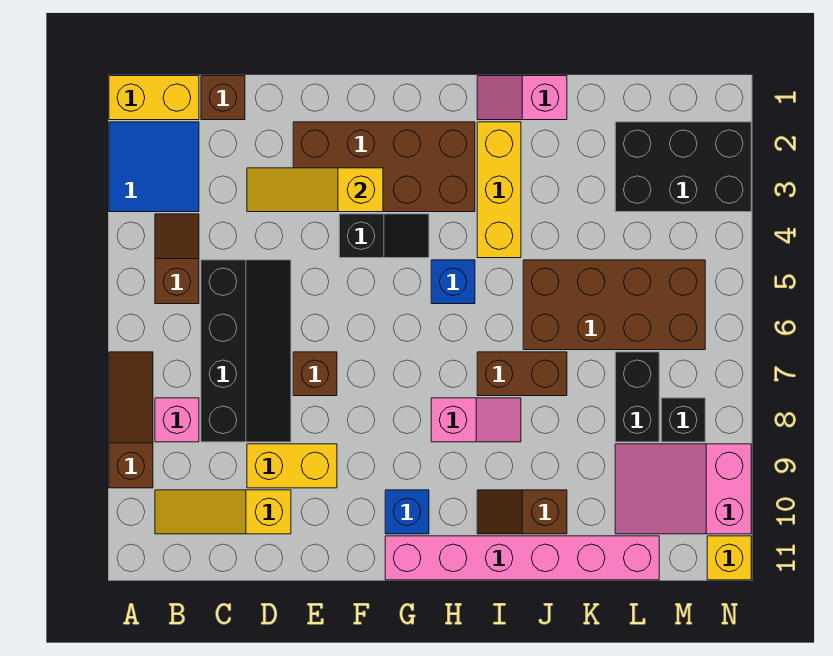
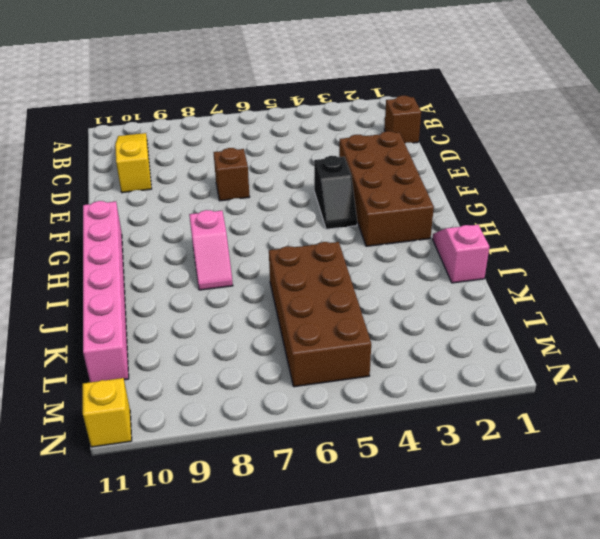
none -> yellow brick A1:B1 level 1
none -> blue tile A2:B3 level 1
none -> brown slope A7:A9 level 1 top 9

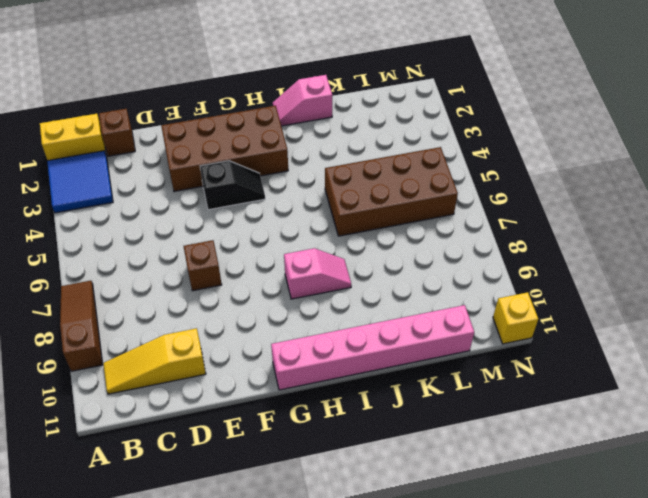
none -> brown slope B4:B5 level 1 top 5
none -> pink brick B8 level 1
none -> black slope C5:D8 level 1 top C

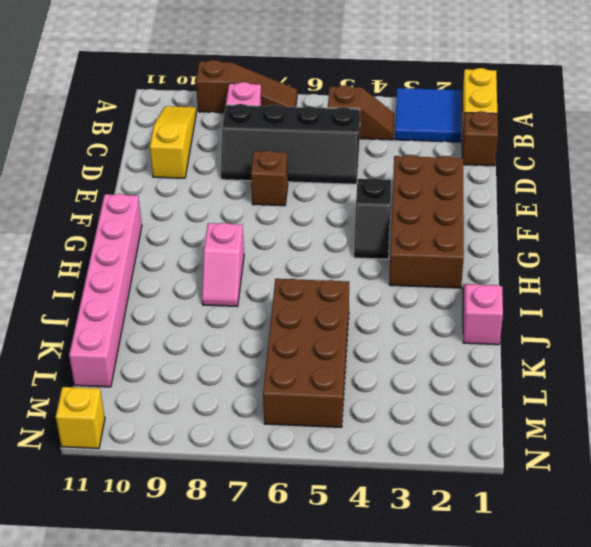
none -> yellow brick D9:E9 level 1
none -> blue brick G10 level 1
none -> blue brick H5 level 1

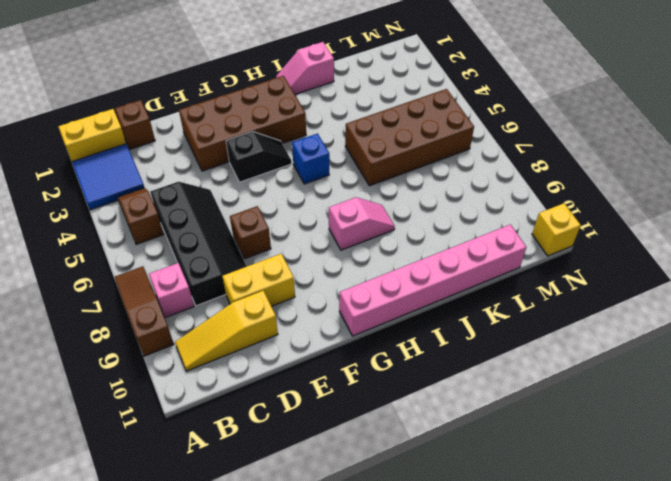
none -> blue brick G10 level 1
none -> yellow brick I2:I4 level 1
none -> brown brick I7:J7 level 1

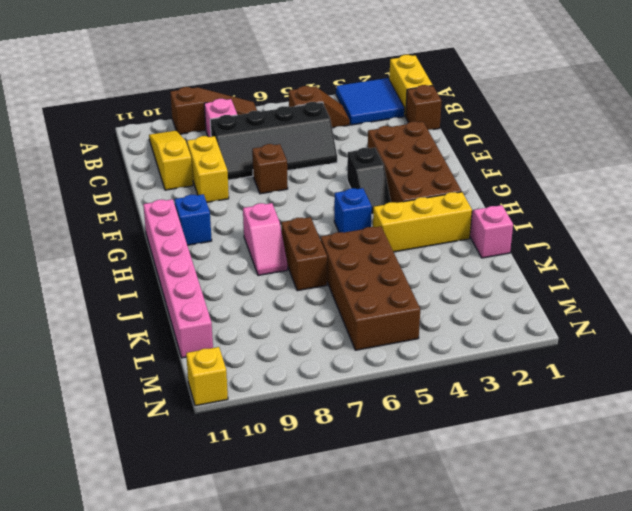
none -> brown slope I10:J10 level 1 top J
none -> black brick L2:N3 level 1
none -> black brick L7:L8 level 1

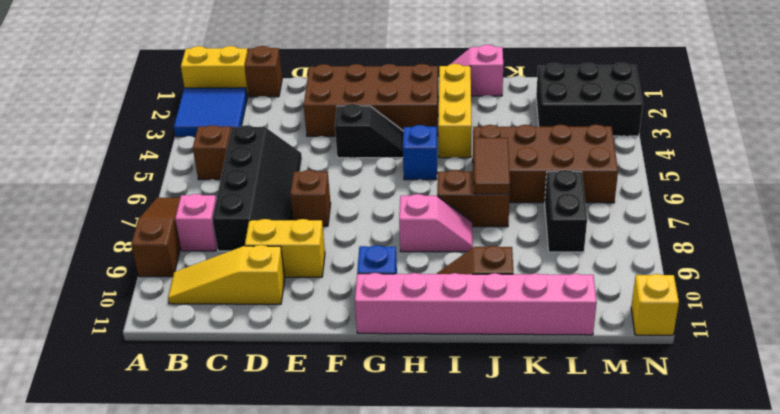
brown tile J6:J7 level 2 -> none
none -> pink slope L9:N10 level 1 top N
none -> black brick M8 level 1
none -> yellow slope D3:F3 level 2 top F

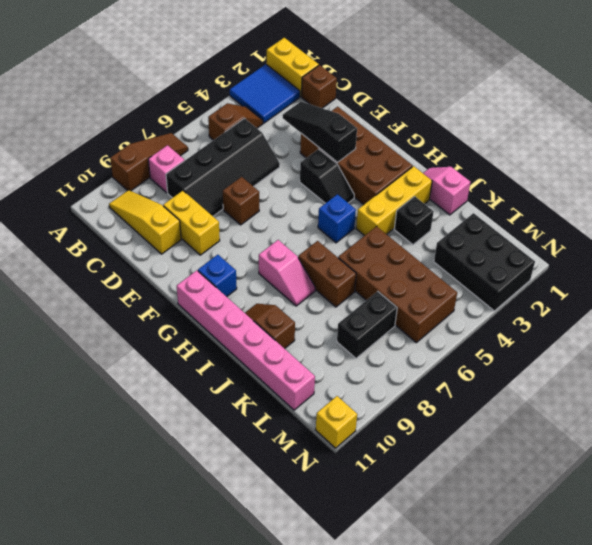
black slope D3:F3 level 2 top F -> yellow slope D3:F3 level 2 top F
black brick J3 level 1 -> black brick M8 level 1
none -> pink slope L9:N10 level 1 top N

